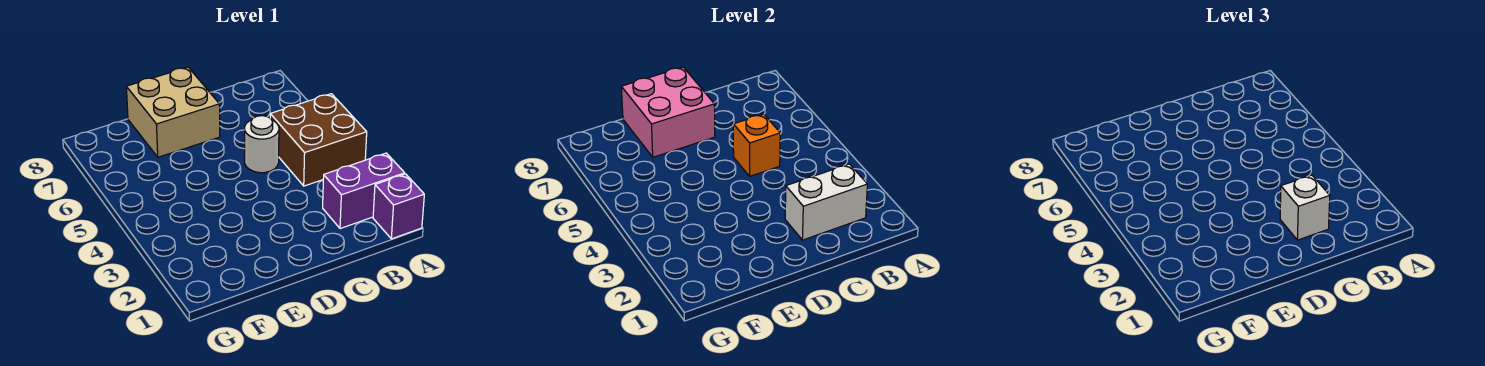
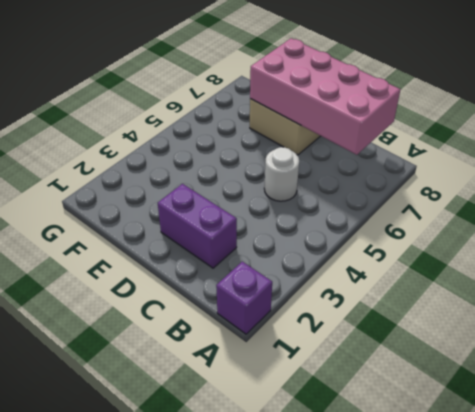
pink brick B7:E8 level 2 -> pink brick D7:E8 level 2
purple brick C2:D2 level 1 -> purple brick A2:B2 level 1
none -> brown brick A4:B5 level 1
none -> white brick B2:C2 level 2

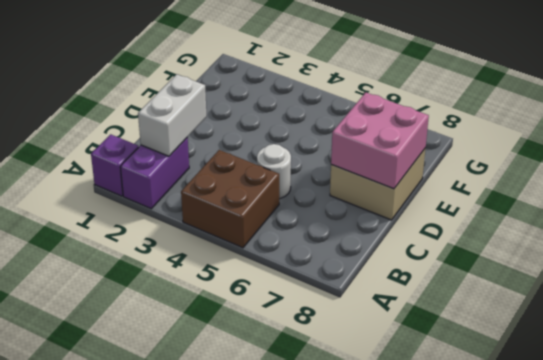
none -> orange brick C5 level 2
none -> white brick C2 level 3

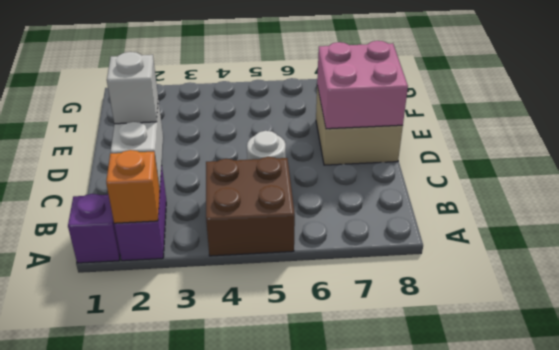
orange brick A2 level 2 -> orange brick C5 level 2

